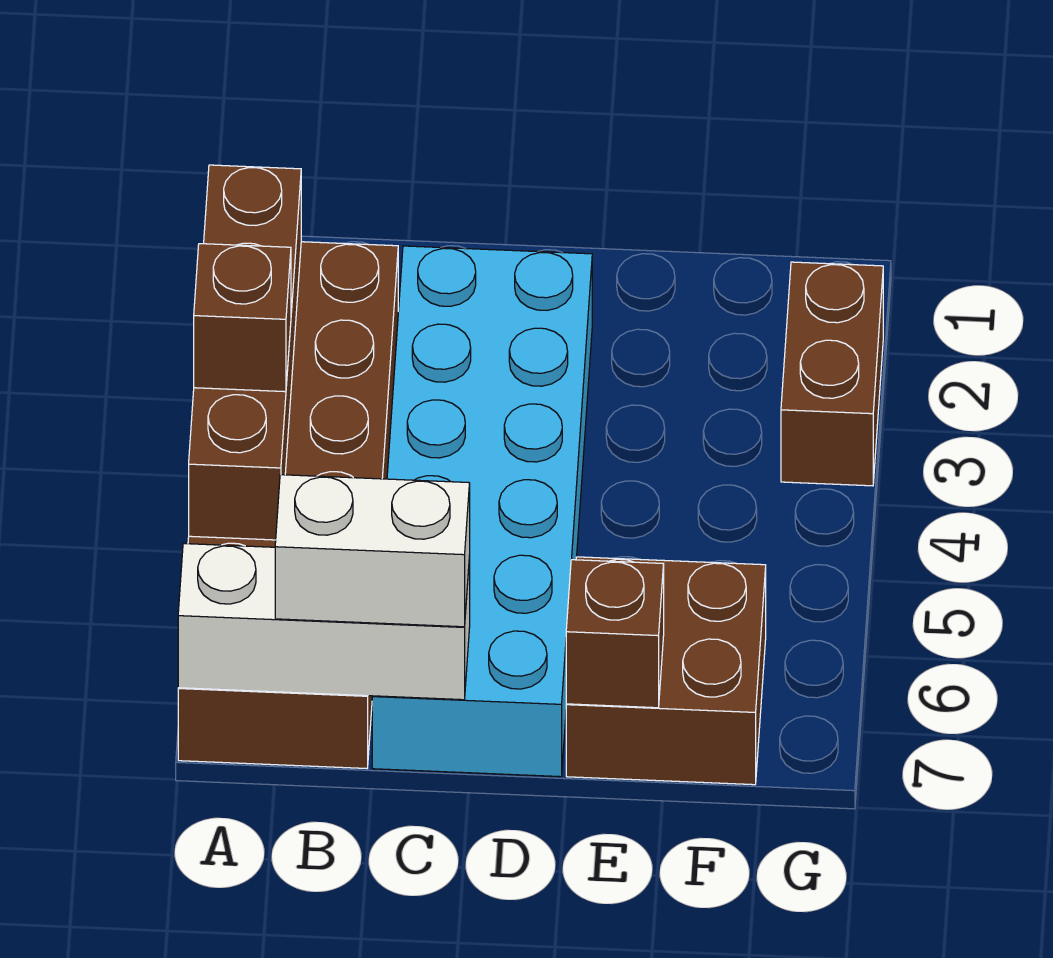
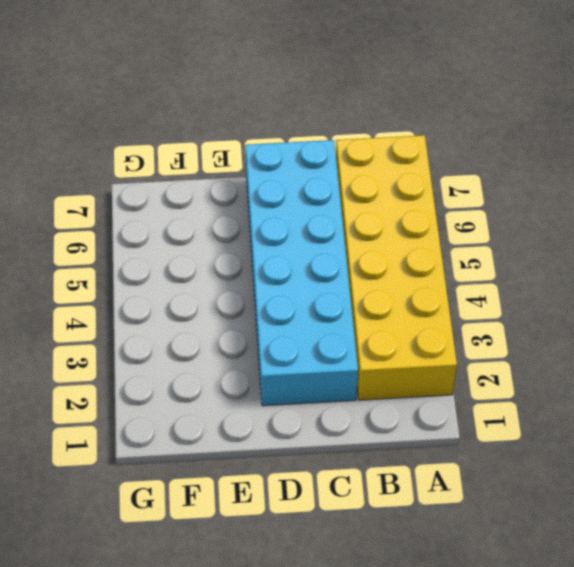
yellow brick A2:B7 level 1 -> brown brick A2:B7 level 1
none -> brown brick E6:F7 level 1
none -> brown brick G2:G3 level 1

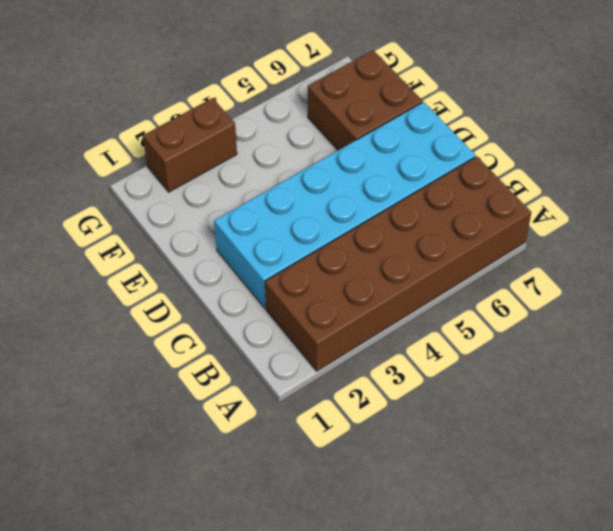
none -> brown brick A2:A5 level 2
none -> white brick A7:C7 level 2

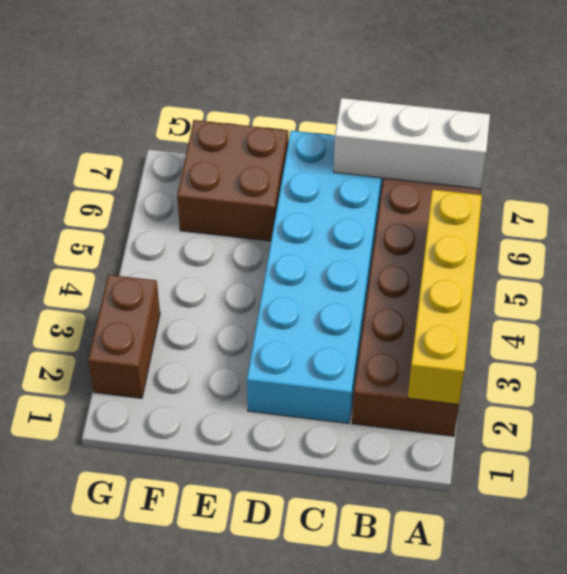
yellow brick A2:A5 level 2 -> brown brick A2:A5 level 2
none -> brown brick E7 level 2
none -> brown brick A4 level 3

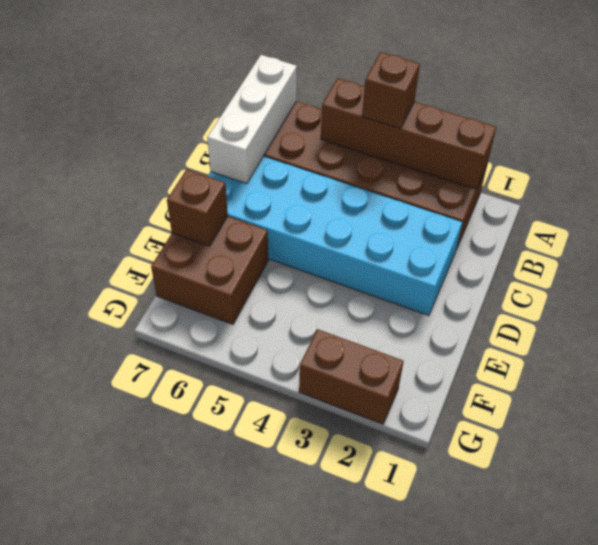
none -> white brick B7:C7 level 3

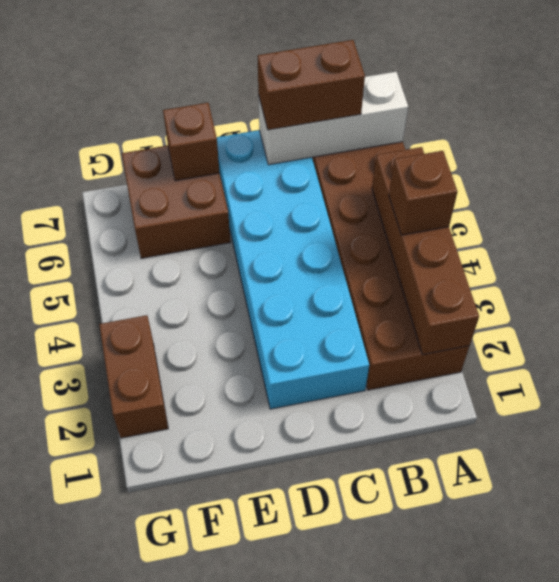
brown brick B7:C7 level 3 -> white brick B7:C7 level 3

